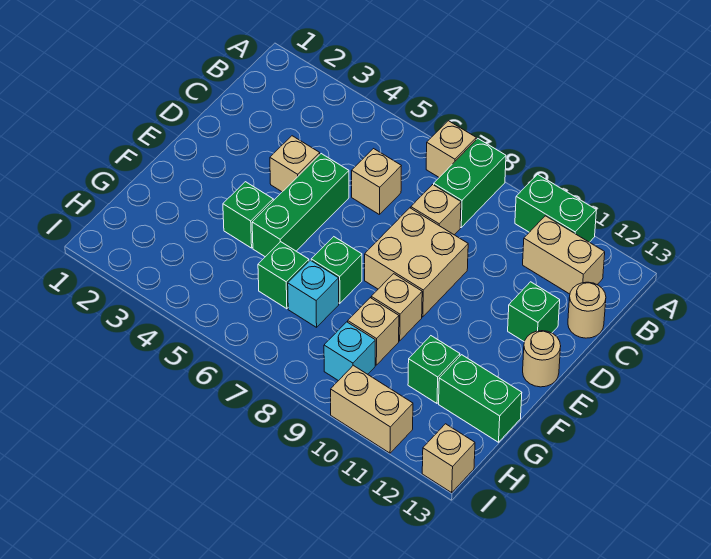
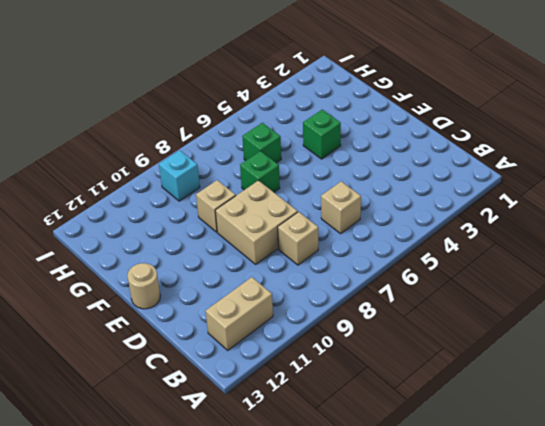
none -> tan brick A7 level 1
none -> green brick A8:B8 level 1
none -> green brick A10:A11 level 1

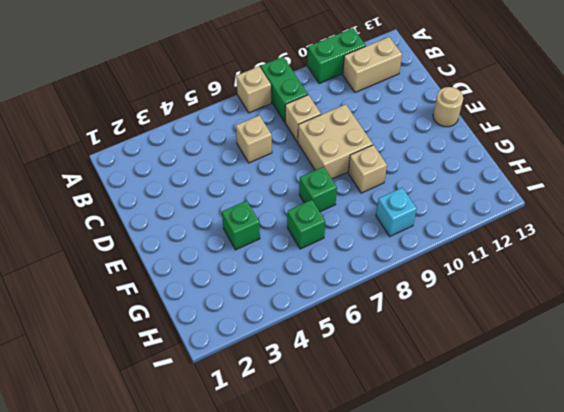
none -> tan round brick C13 level 1
none -> tan brick D4 level 1
none -> green brick D5:F5 level 1

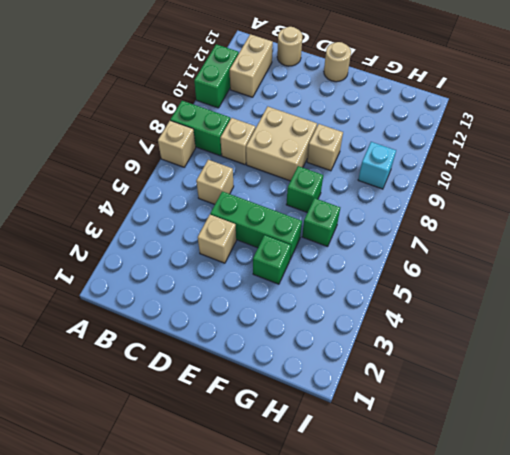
none -> green brick D12 level 1
none -> cyan brick G7 level 1
none -> tan brick G9 level 1

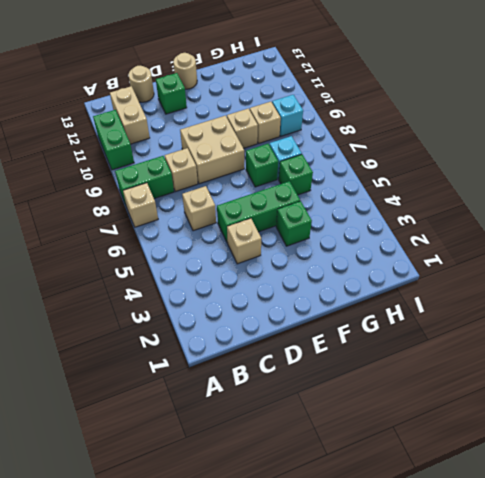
none -> green brick G11 level 1
none -> green brick G12:G13 level 1
none -> tan brick I10:I11 level 1

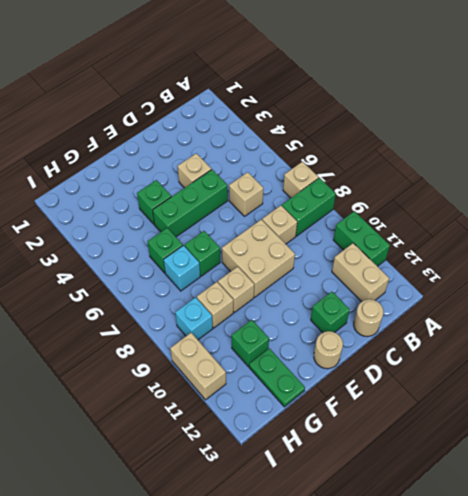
green plate G12:G13 level 1 -> green brick G12:G13 level 1
none -> tan brick I13 level 1

